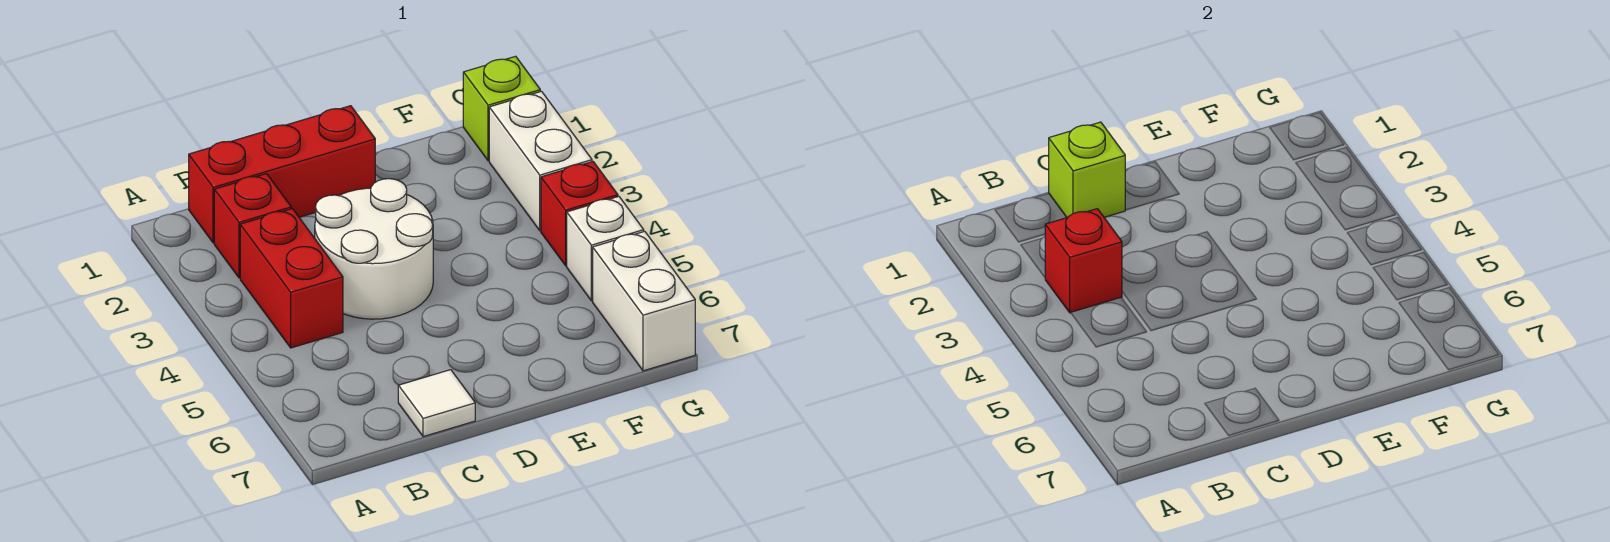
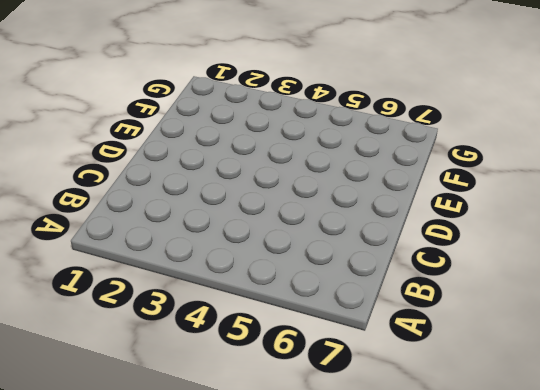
none -> red brick B1:D1 level 1
none -> red brick B2 level 1
none -> red brick B3:B4 level 1

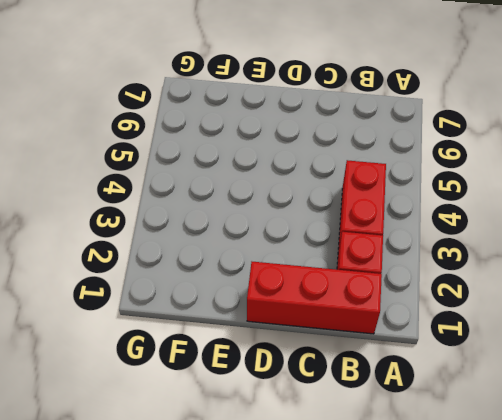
none -> white round brick C3:D4 level 1
none -> white tile C7 level 1
none -> lime brick G1 level 1

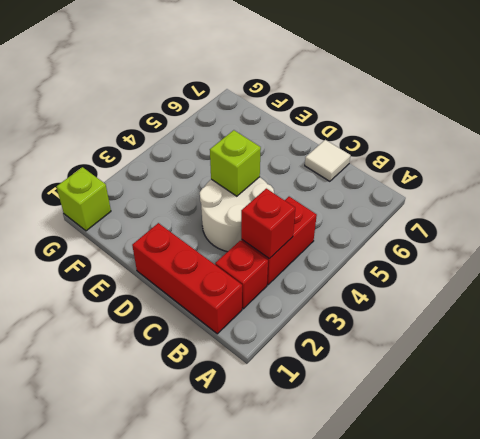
lime brick D4 level 2 -> lime brick C1 level 2
none -> white brick G2:G3 level 1
none -> red brick G4 level 1
none -> white brick G5 level 1

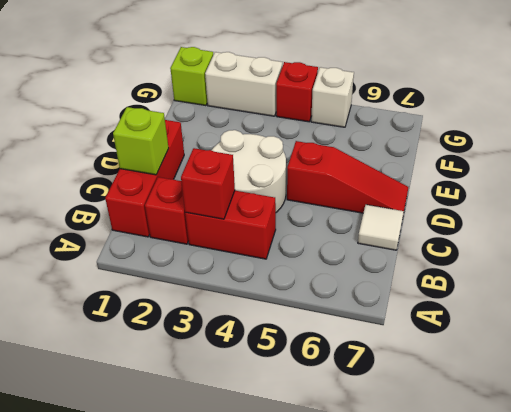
red slope D5:D7 level 1 top 5 -> none
none -> white brick G6:G7 level 1

